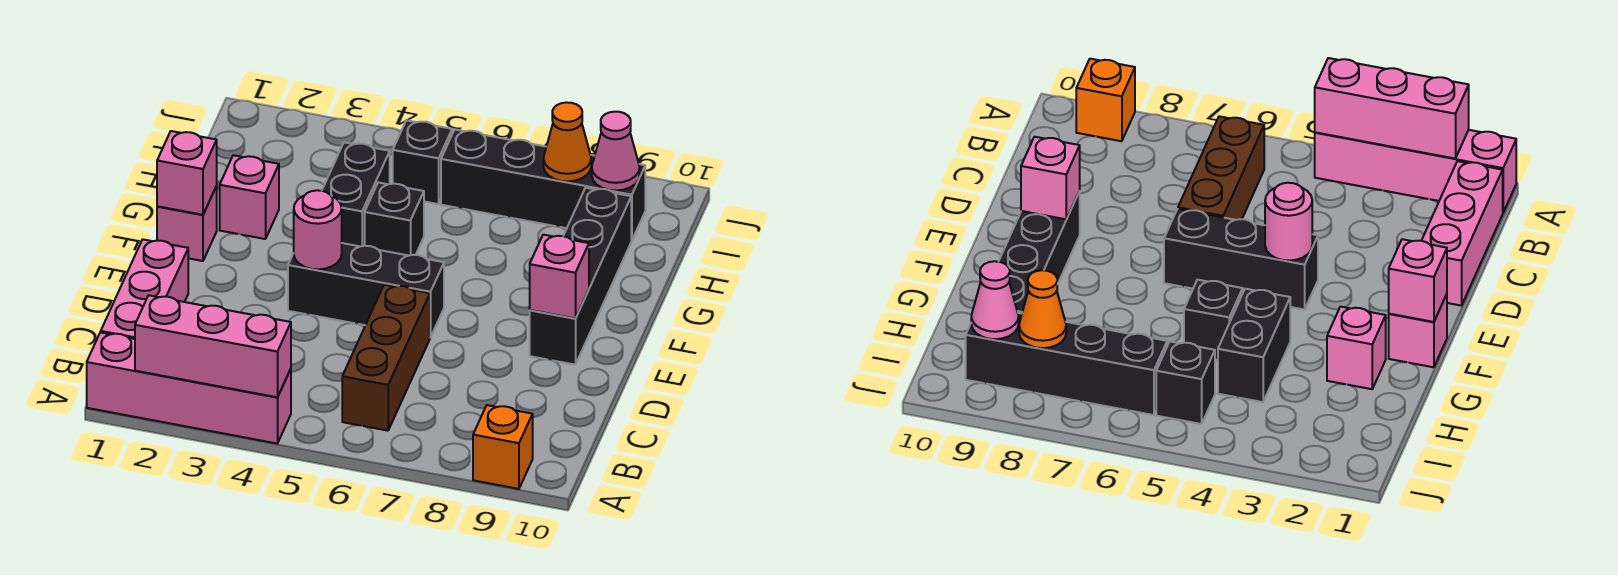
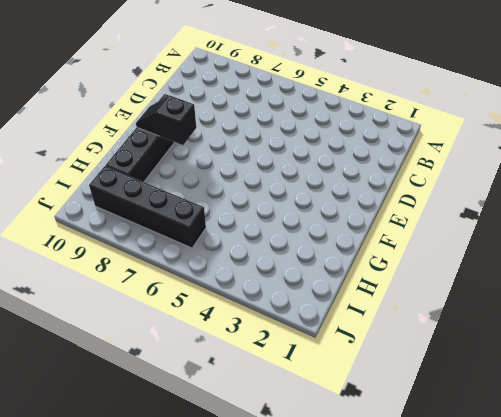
black slope F8:F9 level 2 top 8 -> none
none -> pink brick A1:A4 level 1
none -> orange brick A9 level 1
none -> pink brick B1:D1 level 1

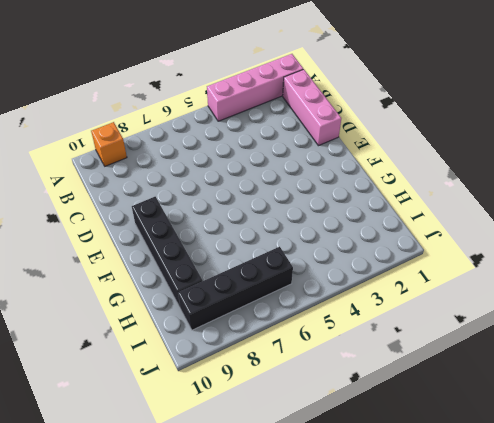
none -> brown brick B6:D6 level 1
none -> black brick E4:E6 level 1
none -> pink brick F1 level 1

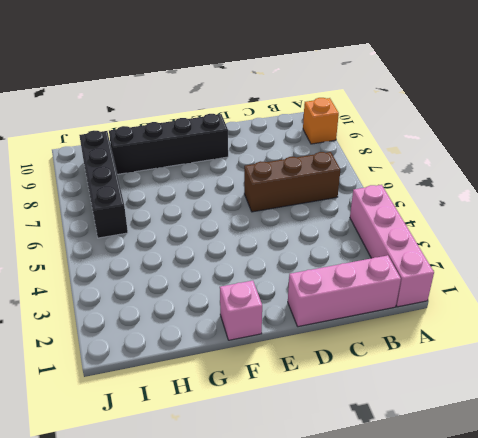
none -> black brick E4:E6 level 1
none -> pink brick G2 level 1
none -> black brick G4:H4 level 1

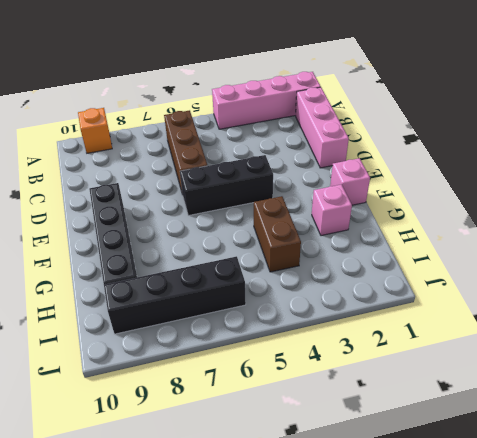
brown brick G4:H4 level 1 -> black brick G4:H4 level 1
none -> black brick G5 level 1
none -> black brick I5 level 1
none -> pink brick A2:A4 level 2

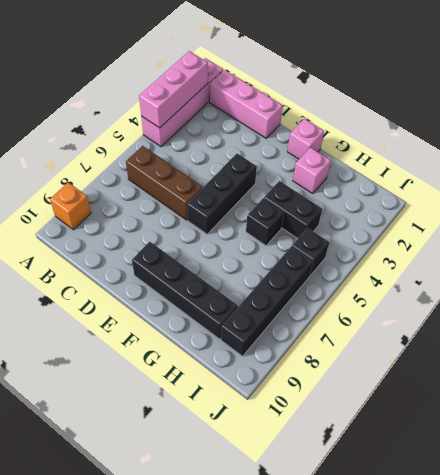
none -> pink round brick E4 level 2
none -> pink brick E9 level 2
none -> pink brick F1 level 2

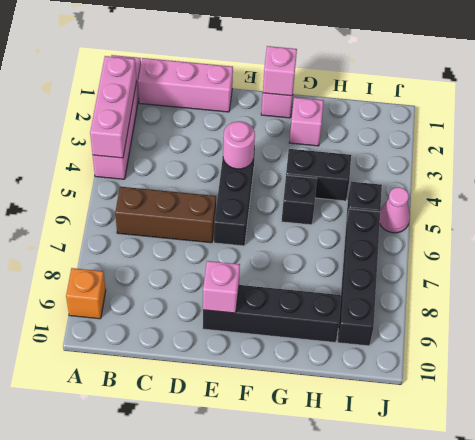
pink cone J5 level 1 -> pink cone I9 level 2
none -> orange cone I8 level 2

